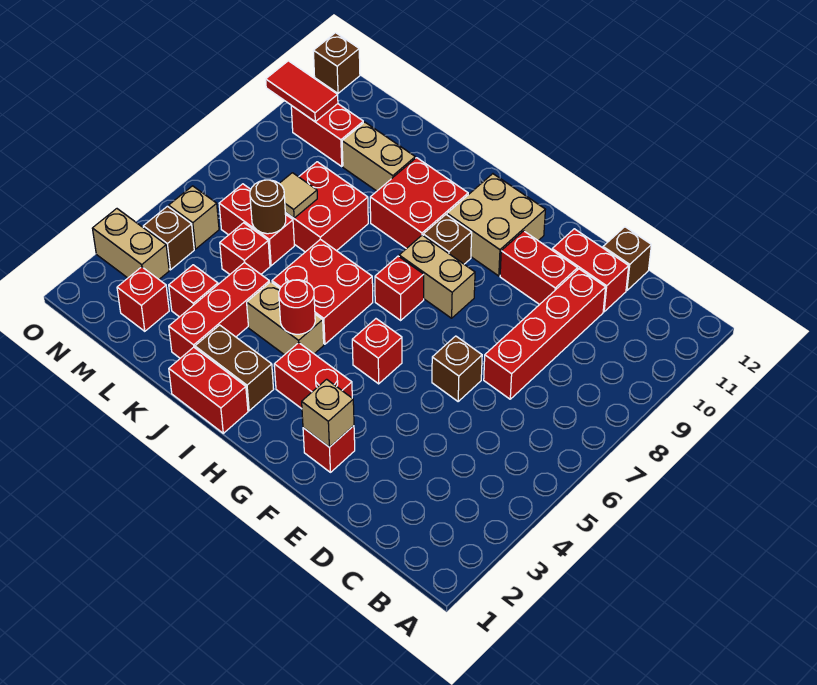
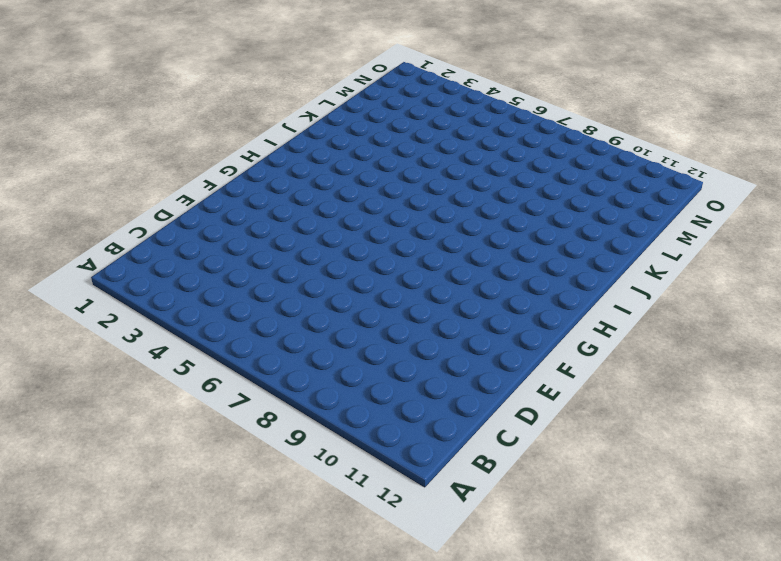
none -> red brick D7:D10 level 1
none -> red brick D11:E11 level 1
none -> brown brick D12 level 1
none -> brown brick E6 level 1

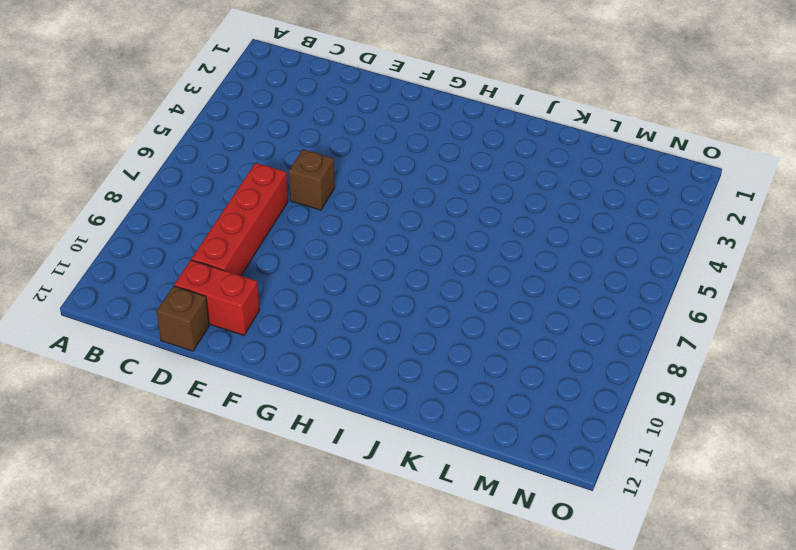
none -> red brick E10:F10 level 1
none -> red brick F2 level 1
none -> red brick G3:H3 level 1
none -> red brick G5 level 1

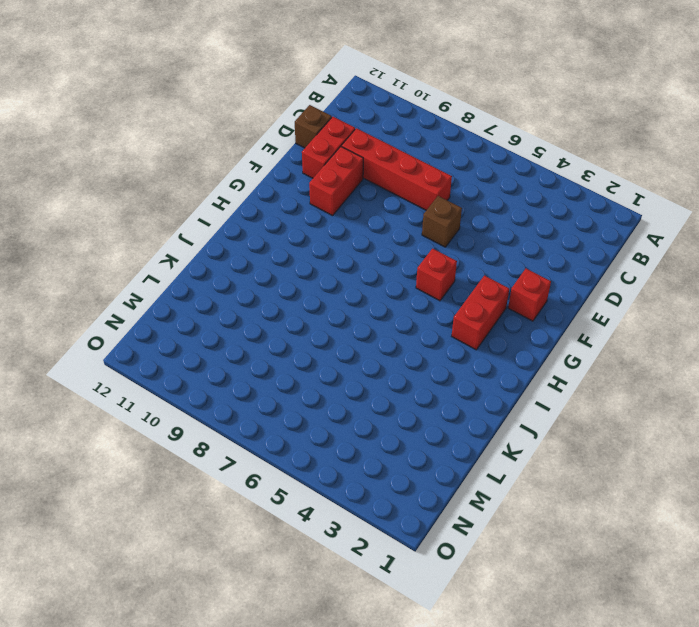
none -> tan brick G8:H8 level 1
none -> tan brick G10:H11 level 1
none -> red brick H7 level 1
none -> brown brick H9 level 1

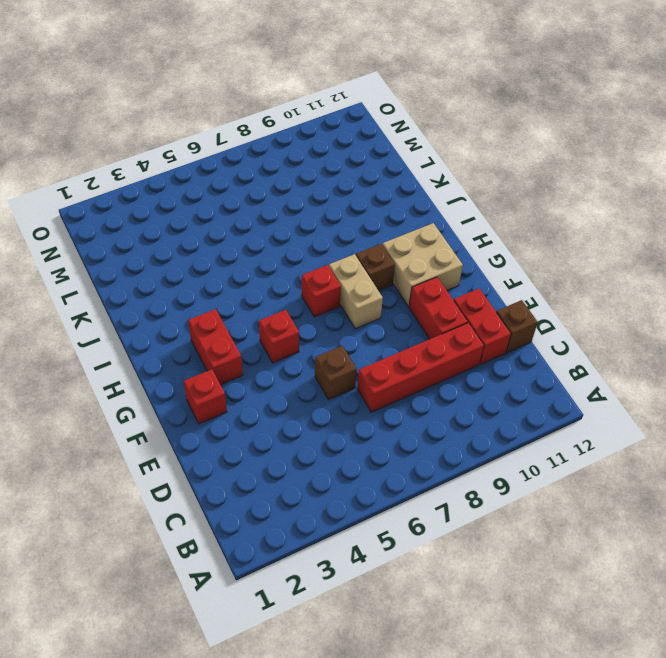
none -> red brick I1:J1 level 1
none -> brown brick I2:J2 level 1
none -> tan brick I4:J4 level 1
none -> red brick I5:J6 level 1

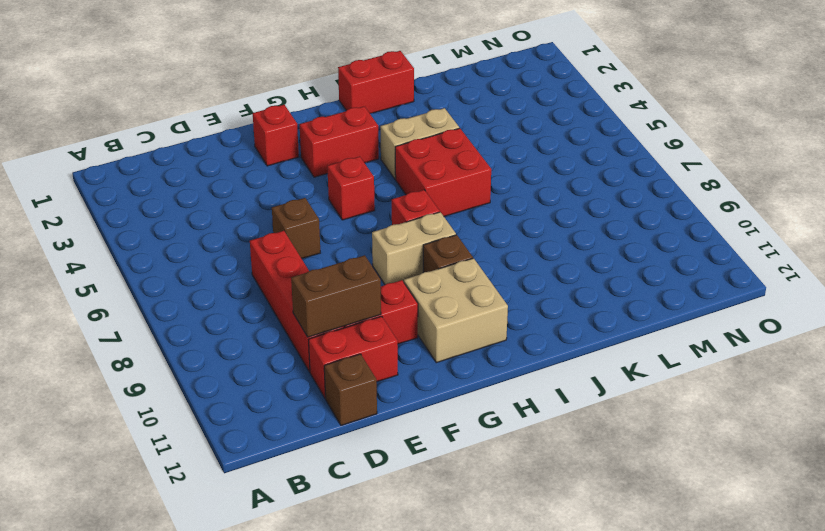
brown brick D10:E10 level 2 -> brown brick I2:J2 level 1
none -> red brick I9:J10 level 1
none -> red brick K2:K4 level 1
none -> red brick K7:L8 level 1
none -> tan brick K10:L10 level 1

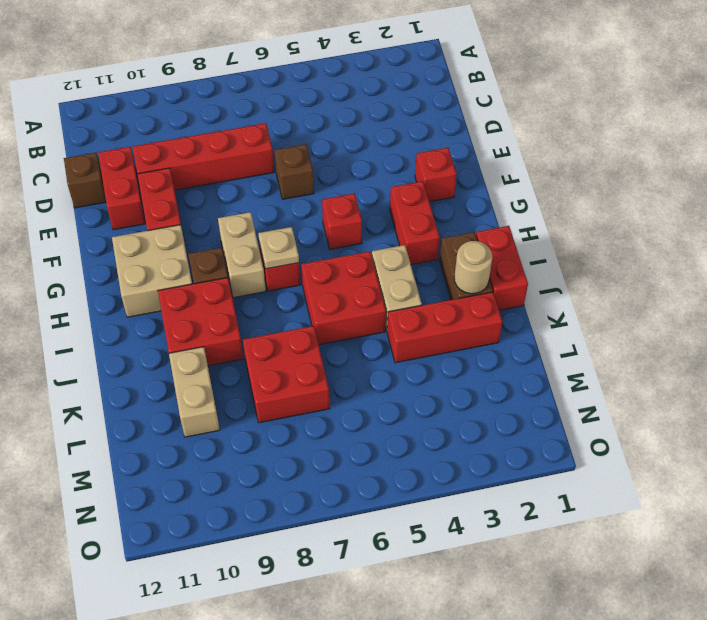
tan plate H7 level 2 -> none
tan round brick J2 level 2 -> none
none -> red brick L3 level 1
none -> red brick L5 level 1
none -> red brick L6:M6 level 1
none -> red brick M2 level 1

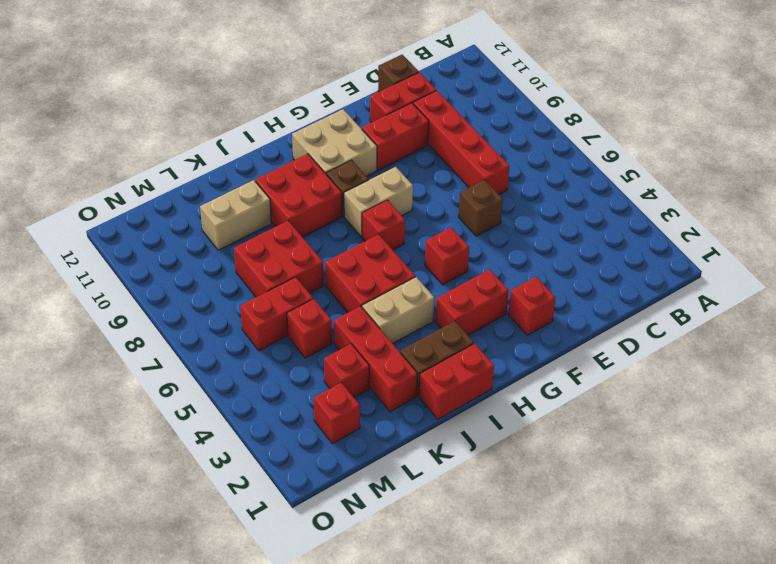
none -> red brick M10:N10 level 1
none -> tan brick N3:O3 level 1
none -> brown brick N4 level 1
none -> tan brick N5 level 1

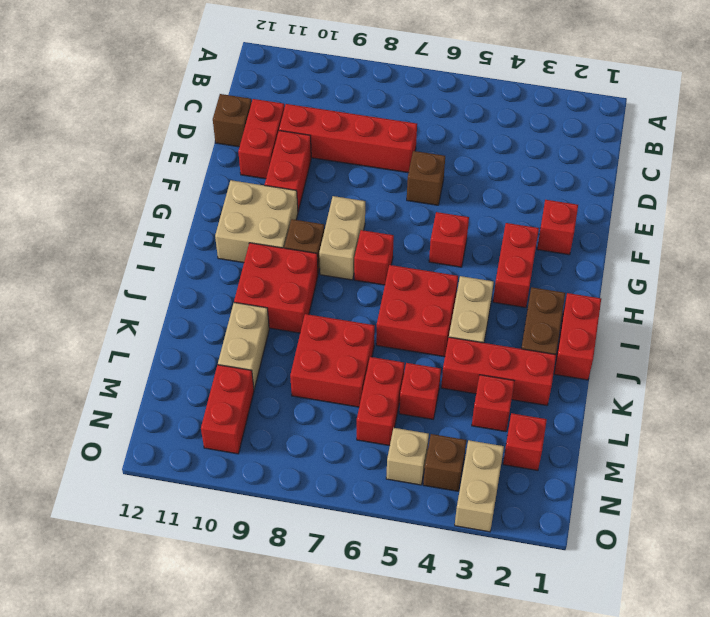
none -> brown brick O12 level 1
none -> tan brick F2 level 2
none -> red round brick I4 level 2
none -> brown round brick L6 level 2

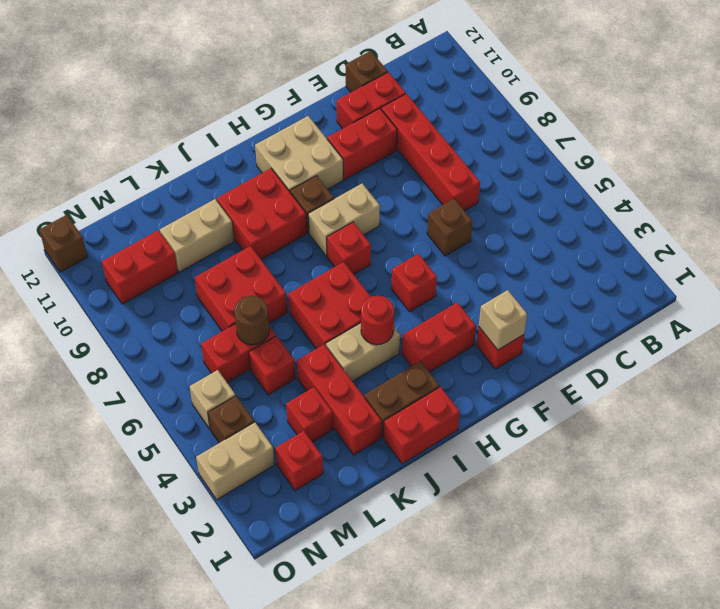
none -> tan tile L7 level 2
none -> red tile N10:O10 level 2

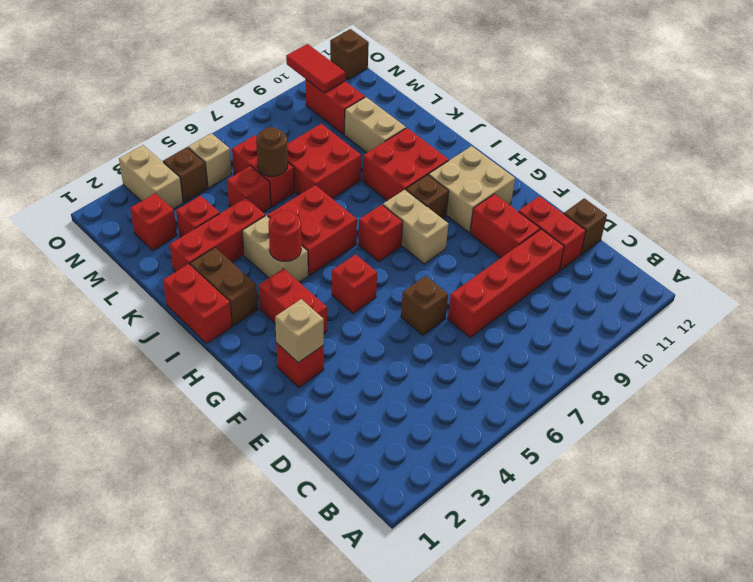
none -> tan tile L7 level 2

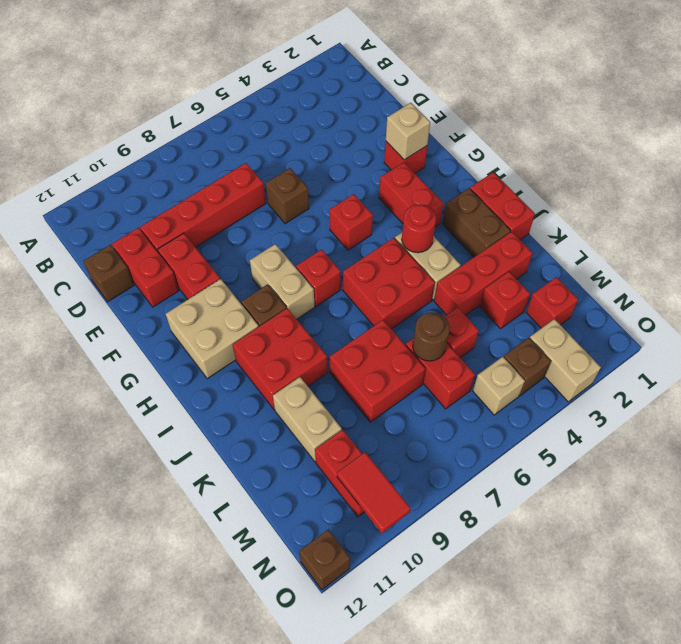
none -> tan tile L7 level 2

